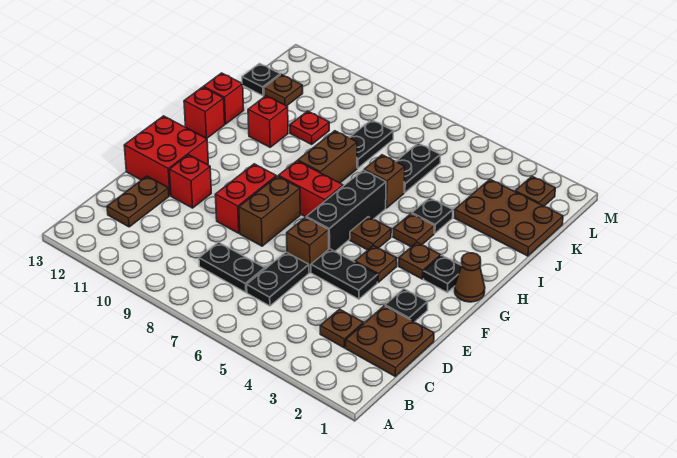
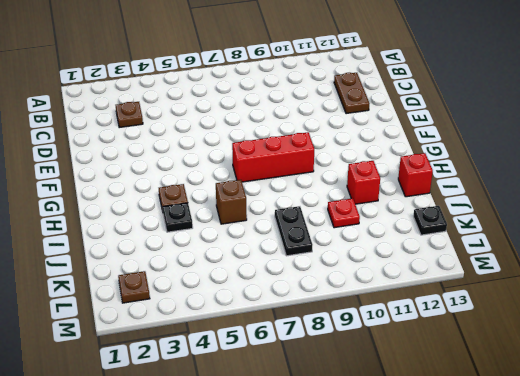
red brick G7:G9 level 1 -> red brick G7:G8 level 1
none -> brown plate C1:D2 level 1
none -> black plate C6:D6 level 1
none -> black plate C7:C8 level 1
none -> black plate E2 level 1

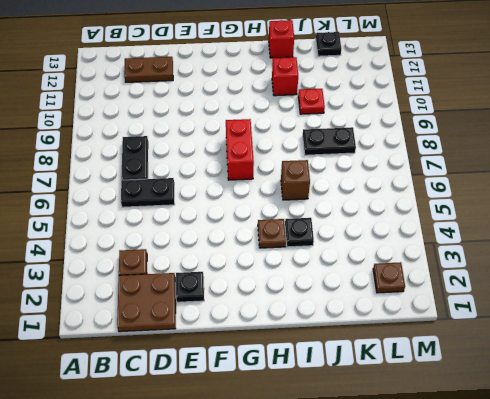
none -> black plate E4:E5 level 1
none -> brown brick E6 level 1
none -> brown brick E8:F8 level 1
none -> red brick E9:F9 level 1

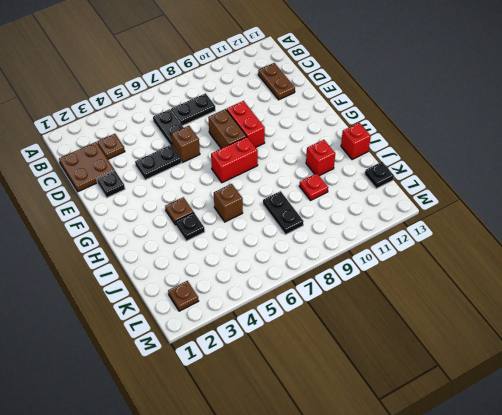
none -> red brick E11 level 1
none -> red brick E12:F13 level 1
none -> brown plate F4 level 1
none -> black brick F6:H6 level 1

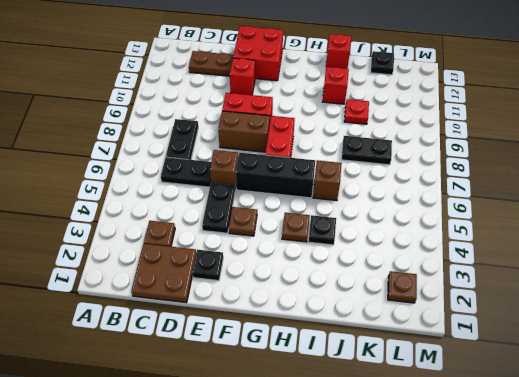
none -> brown cone G1 level 1
none -> black plate G2 level 1
none -> brown plate G3 level 1
none -> brown plate G5 level 1

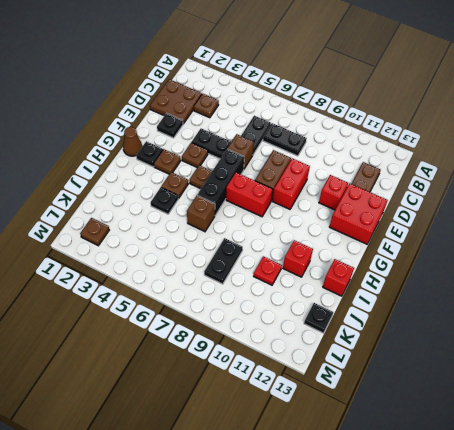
none -> brown brick H8:I8 level 1
none -> red brick H13 level 1
none -> brown plate J1:K3 level 1
none -> black plate J6:K6 level 1

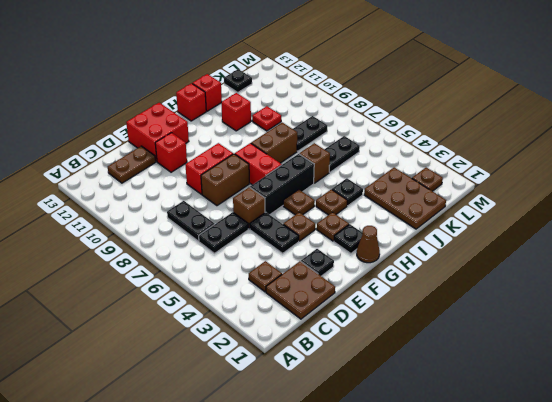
none -> brown plate K12 level 1

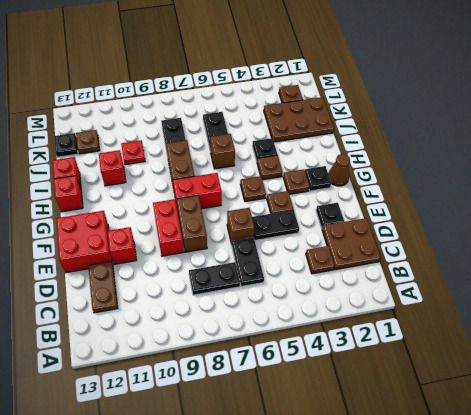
none -> black brick F6:H6 level 1

